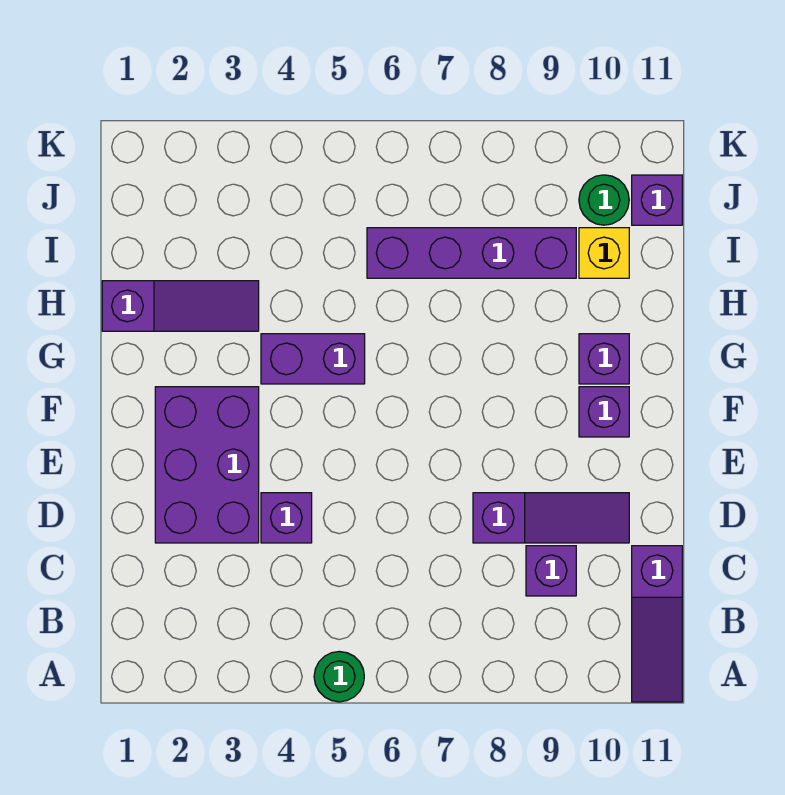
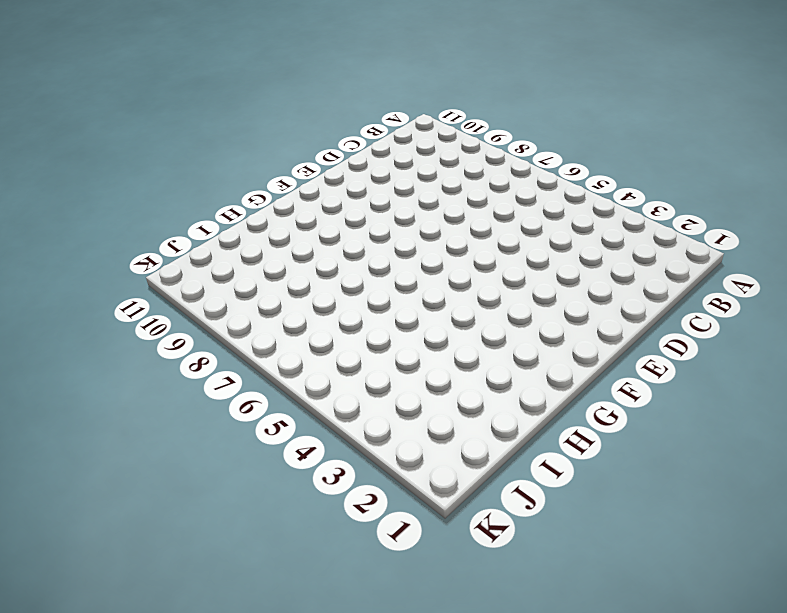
none -> green round brick A5 level 1
none -> purple slope A11:C11 level 1 top C
none -> purple brick C9 level 1

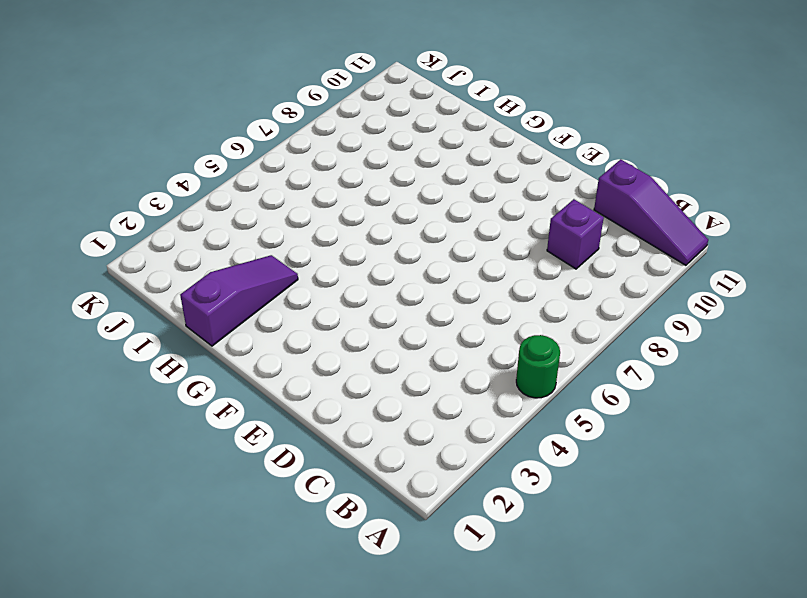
none -> purple brick D2:F3 level 1
none -> purple brick D4 level 1
none -> purple slope D8:D10 level 1 top 8

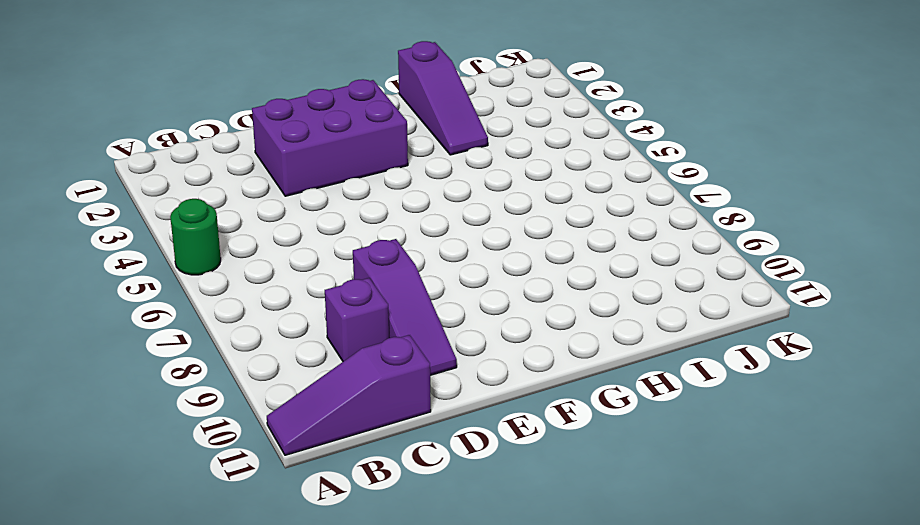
none -> purple brick D4 level 1
none -> purple brick F10 level 1
none -> purple brick G4:G5 level 1

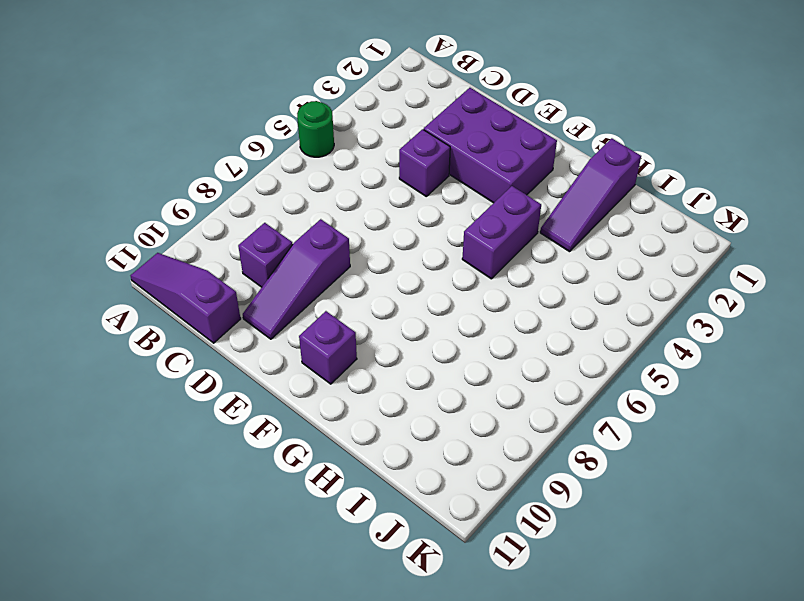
none -> purple brick G10 level 1
none -> purple brick I6:I9 level 1
none -> yellow brick I10 level 1

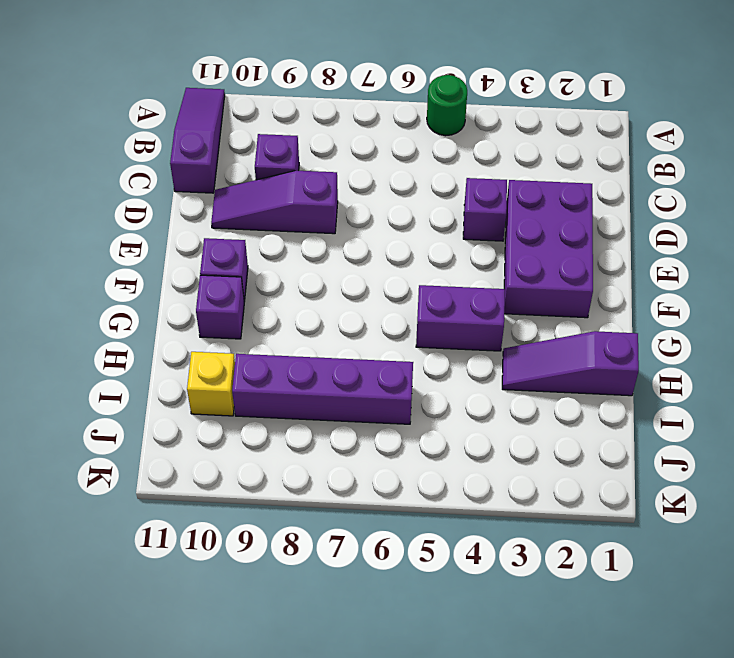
none -> green round brick J10 level 1
none -> purple brick J11 level 1

